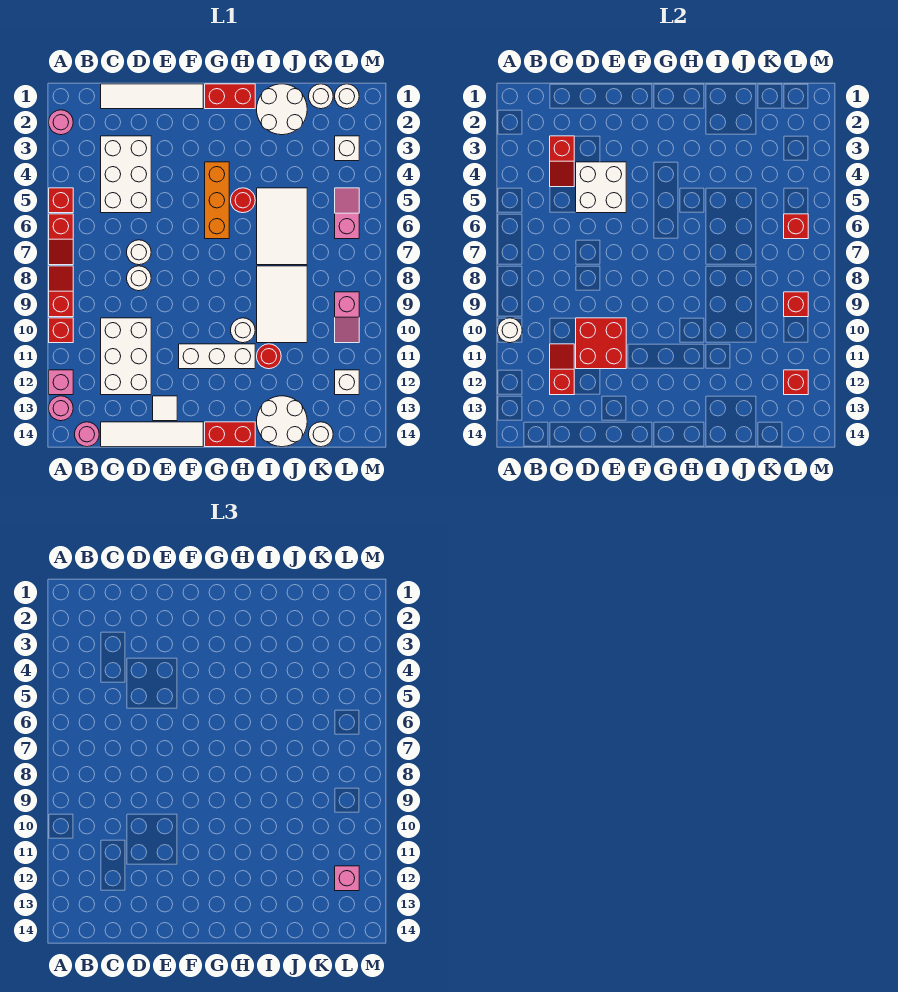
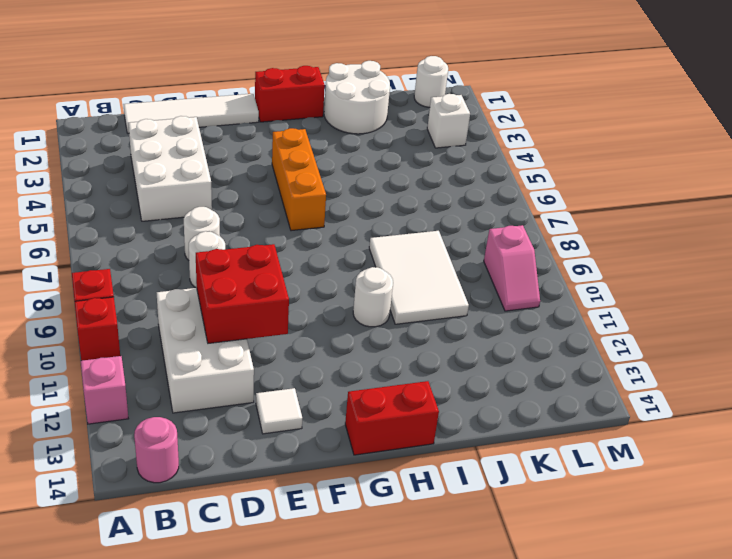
none -> pink round brick A2 level 1
none -> red brick A5 level 1
none -> red slope A6:A7 level 1 top 6
none -> pink round brick A13 level 1

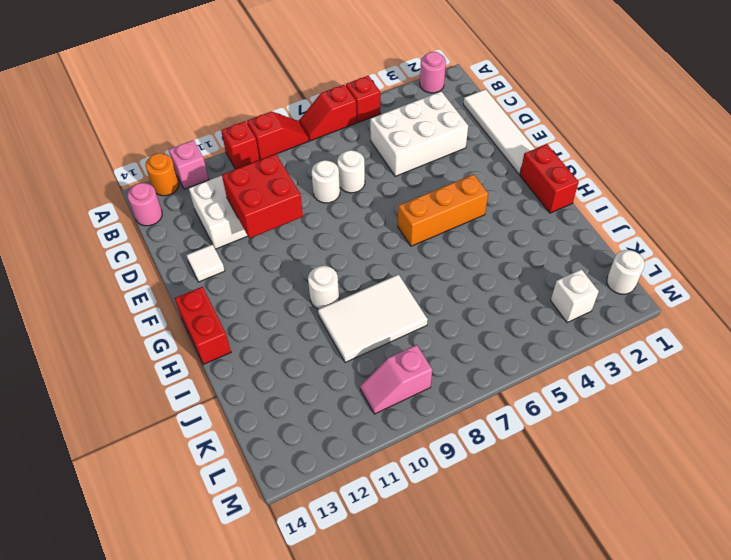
orange round brick A13 level 1 -> pink round brick A13 level 1
none -> white tile C14:F14 level 1
none -> white brick F11:H11 level 1
none -> red round brick H5 level 1
none -> white round brick I1:J2 level 1

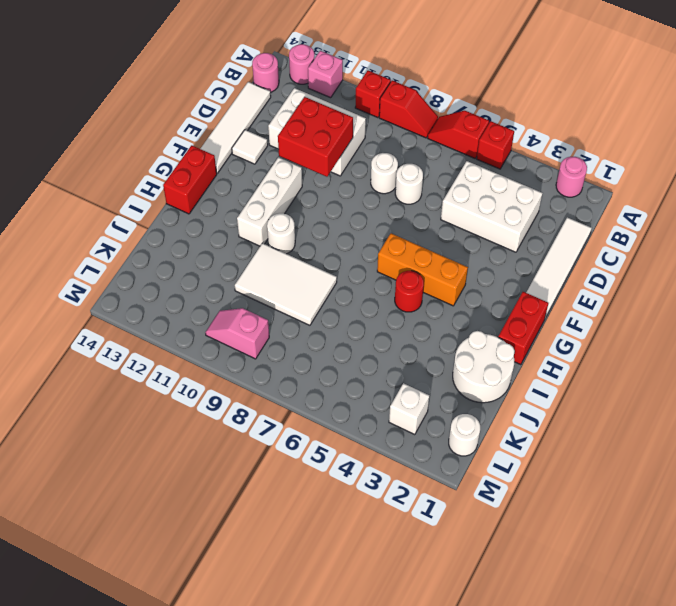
none -> white tile I5:J7 level 1
none -> red round brick I11 level 1
none -> white round brick I13:J14 level 1
none -> white round brick K1 level 1

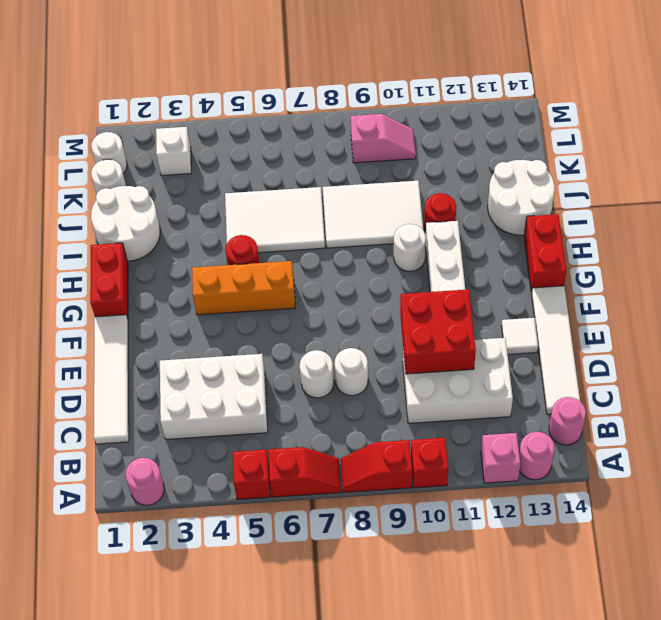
none -> white round brick K14 level 1
none -> pink slope L5:L6 level 1 top 6
none -> white brick L12 level 1
none -> white round brick A10 level 2

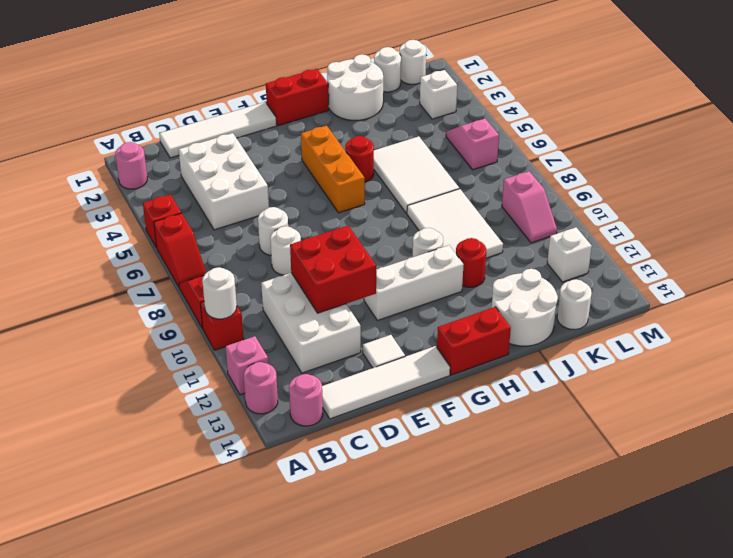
none -> red slope C3:C4 level 2 top 3
none -> red slope C11:C12 level 2 top 12
none -> white brick D4:E5 level 2
none -> red brick L6 level 2

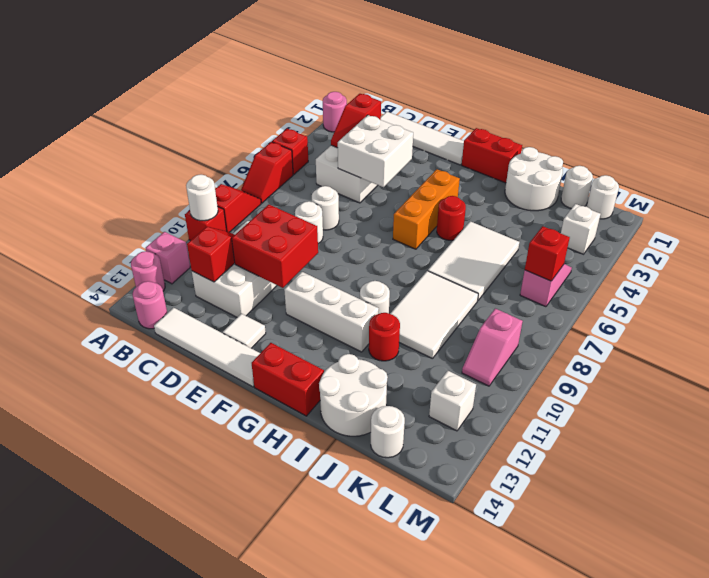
none -> red brick L9 level 2
none -> red brick L12 level 2
none -> pink brick L12 level 3

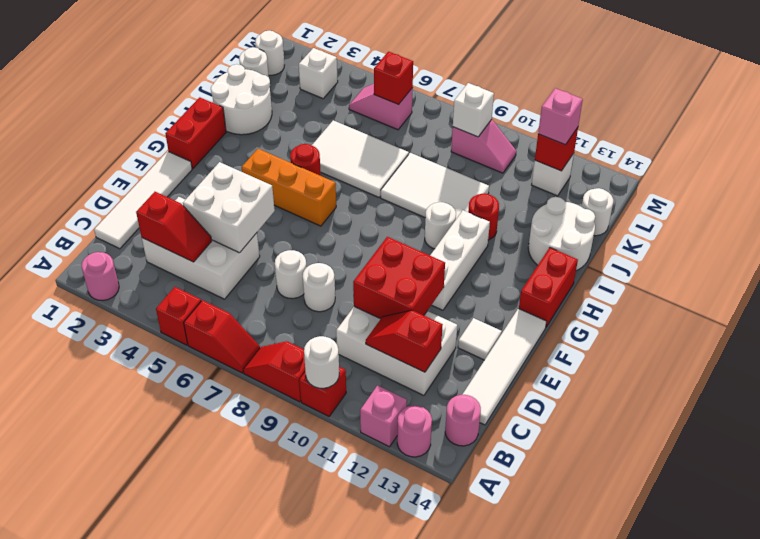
white brick L9 level 2 -> red brick L9 level 2

